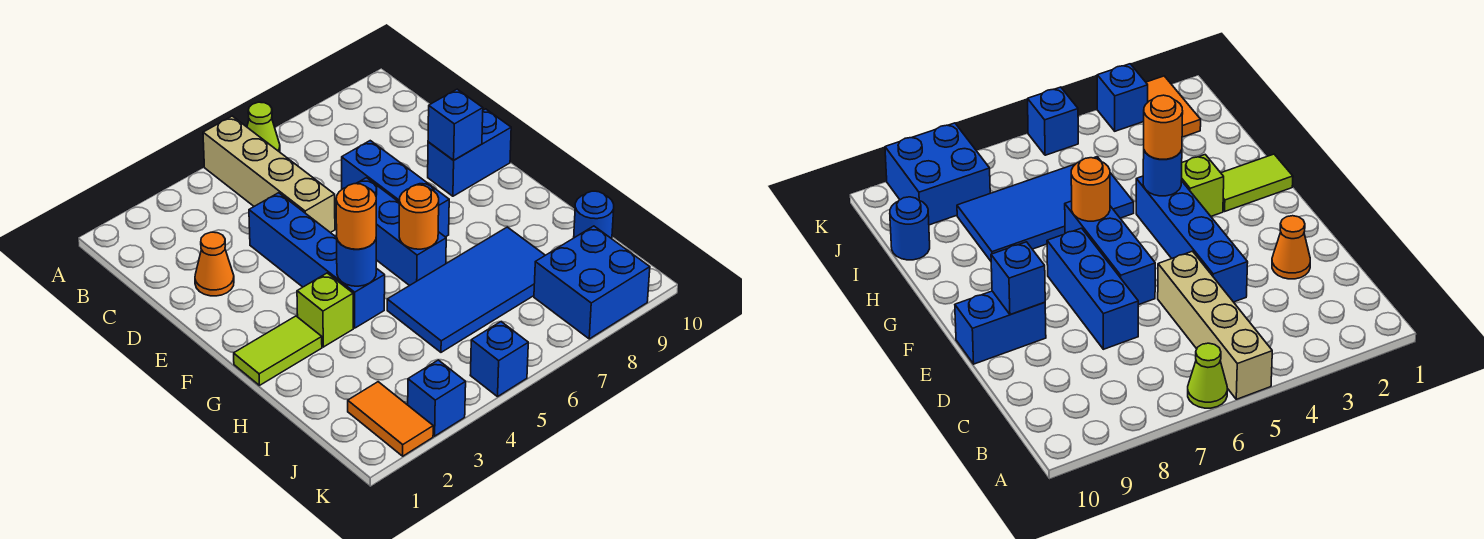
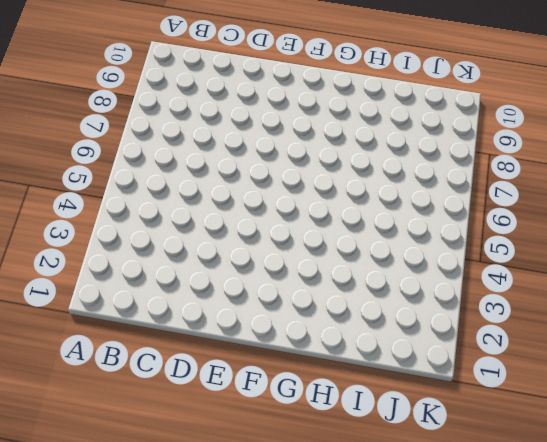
none -> tan brick A5:D5 level 1
none -> lime cone A6 level 1
none -> orange cone D2 level 1

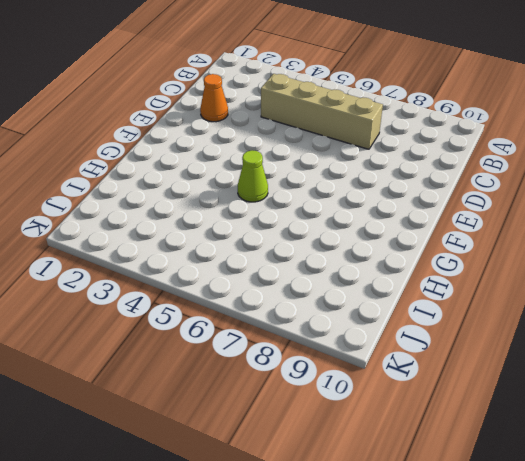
tan brick C4:C7 level 1 -> tan brick A5:D5 level 1
lime cone G5 level 1 -> lime cone A6 level 1
none -> blue brick D4:G4 level 1
none -> blue brick D7:F7 level 1
none -> blue brick E6:G6 level 1

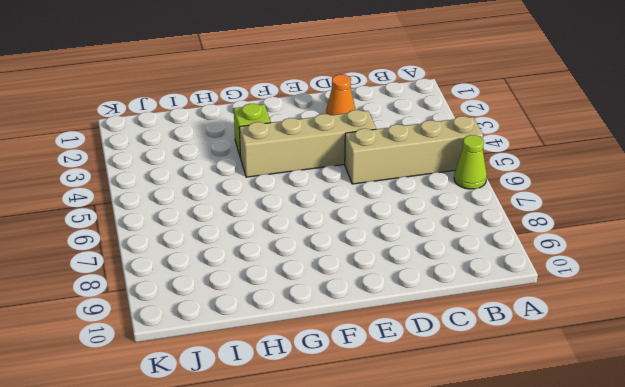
tan brick D4:G4 level 1 -> blue brick D4:G4 level 1
none -> blue brick D7:F7 level 1
none -> blue brick E6:G6 level 1
none -> blue brick E9:E10 level 1

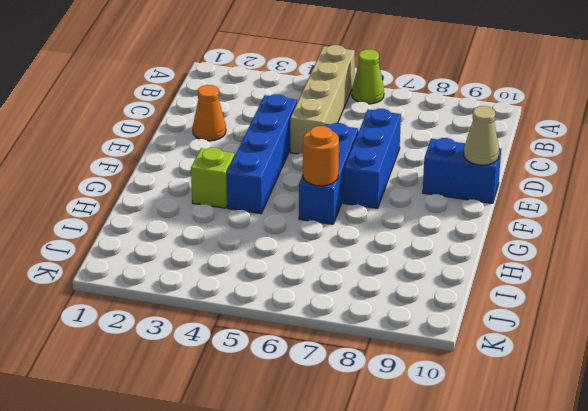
tan cone E10 level 2 -> none
none -> lime tile G1:G2 level 1
none -> blue tile H5:I8 level 1
none -> blue round brick I10 level 1

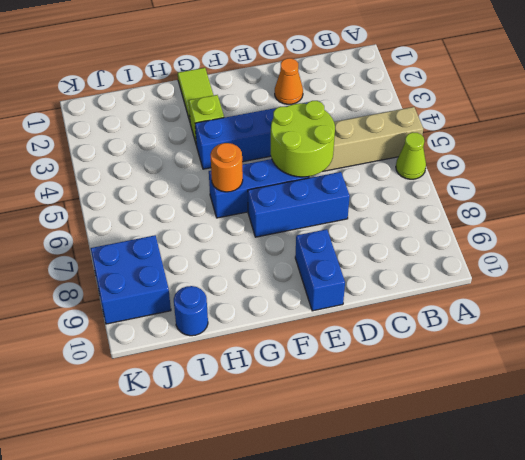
lime round brick D5:E6 level 2 -> none
none -> blue tile H5:I8 level 1
none -> orange tile J2:K2 level 1
none -> blue brick K3 level 1

